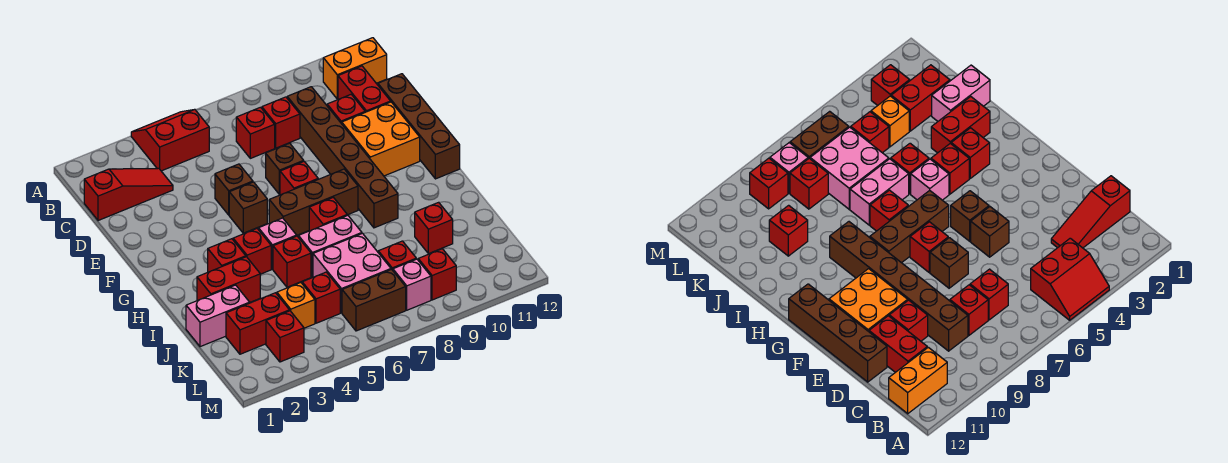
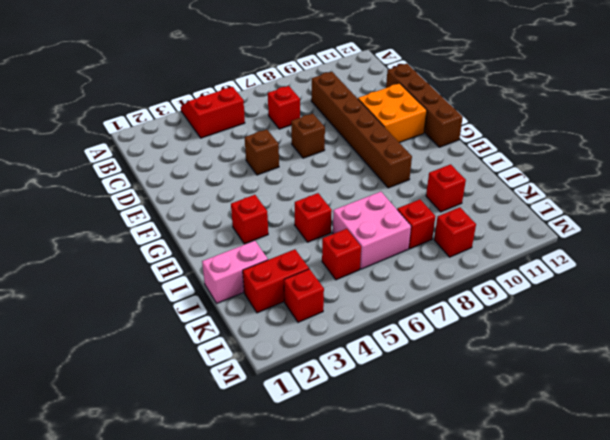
none -> orange brick B11:B12 level 1
none -> red slope C1:C3 level 1 top 1
none -> red brick C8 level 1
none -> red brick C11:D11 level 1

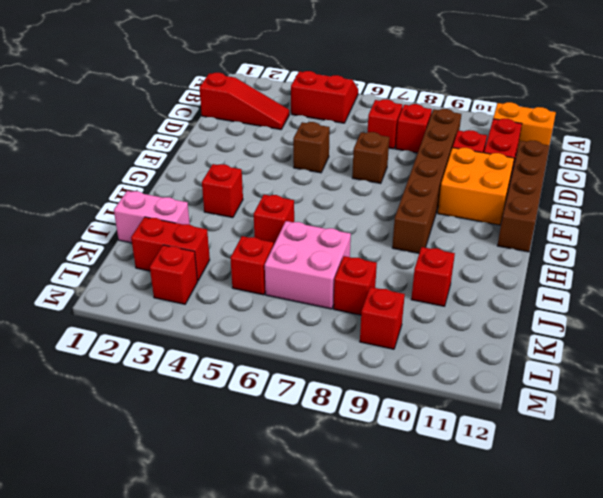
none -> brown brick F5 level 1
none -> red brick F7 level 1
none -> brown brick G6:G8 level 1
none -> red brick H4 level 1

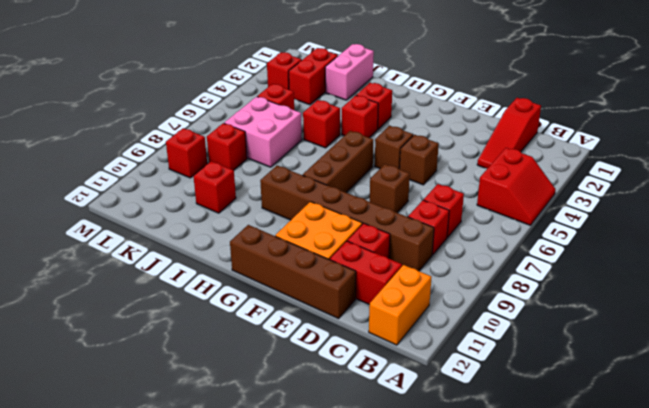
none -> red brick F7 level 1
none -> pink brick H5 level 1
none -> red brick H7 level 1
none -> red brick I2:I3 level 1

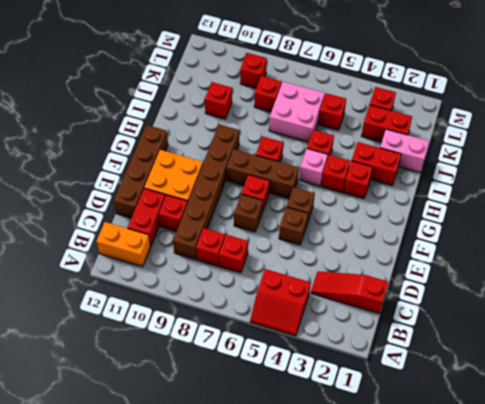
none -> pink brick I6:I7 level 1
none -> orange brick K4 level 1
none -> brown brick L6:L7 level 1
none -> pink brick L8 level 1

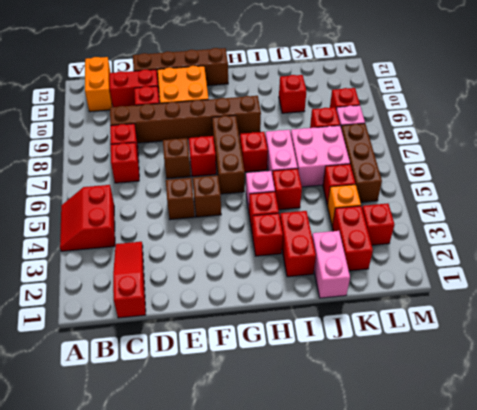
brown brick L5:L7 level 1 -> brown brick L6:L7 level 1

